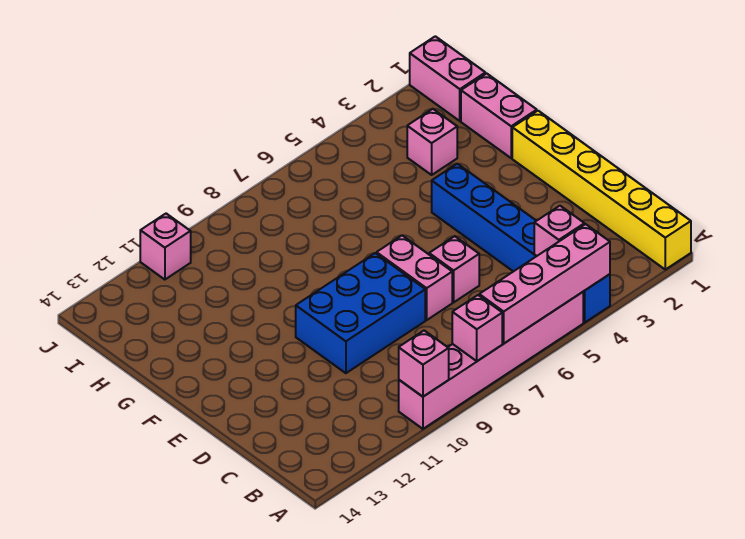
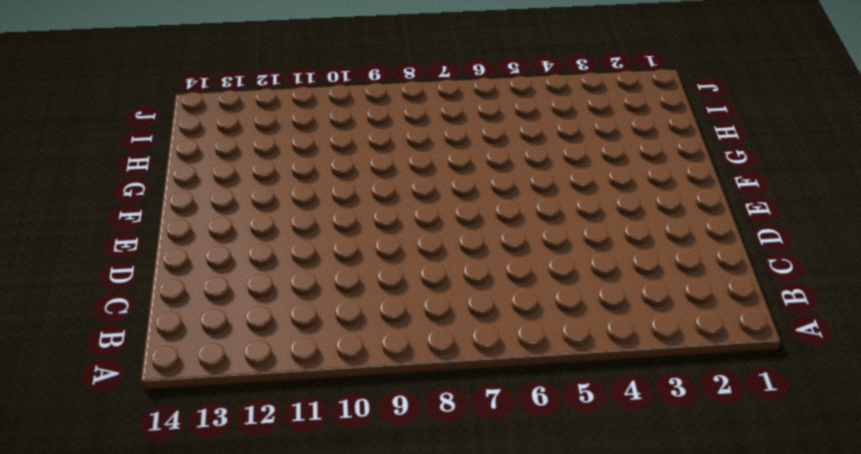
none -> yellow brick A1:F1 level 1
none -> blue brick A4:F4 level 1
none -> pink brick A5:A10 level 1

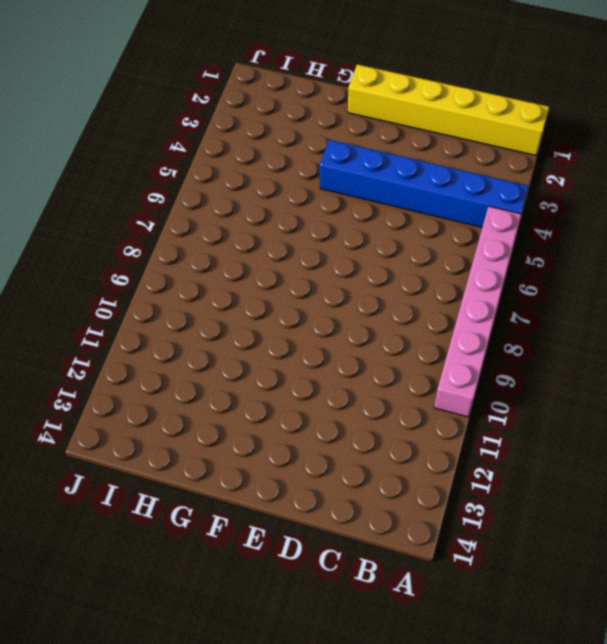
none -> pink brick D6 level 1
none -> pink brick D7:E7 level 1
none -> blue brick D8:E10 level 1

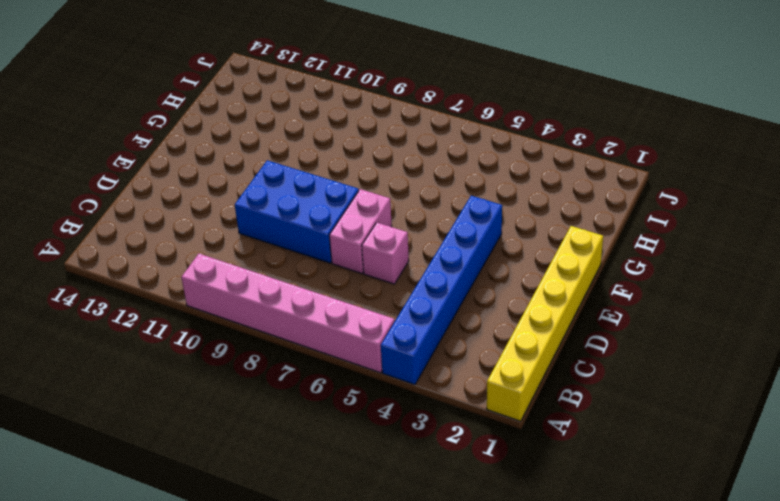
none -> pink brick G1:H1 level 1
none -> pink brick H3 level 1
none -> pink brick I1:J1 level 1

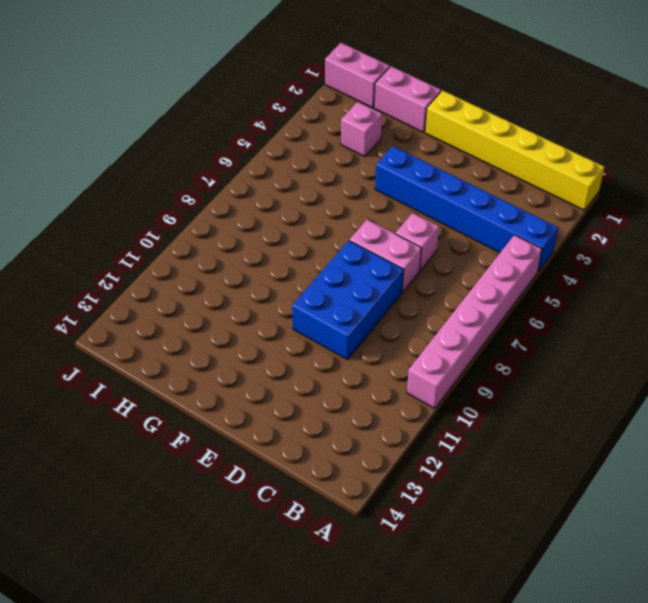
none -> pink brick J11 level 1
none -> pink brick A4:A7 level 2
none -> pink brick A8 level 2

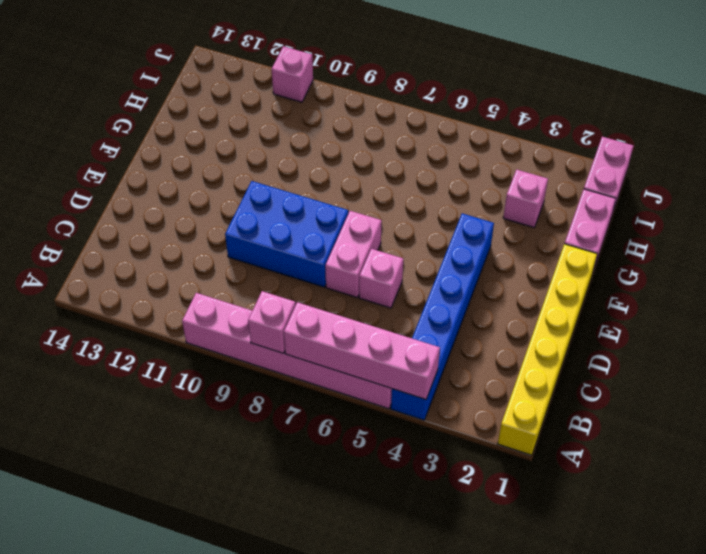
none -> pink brick A10 level 2
none -> pink brick B4 level 2

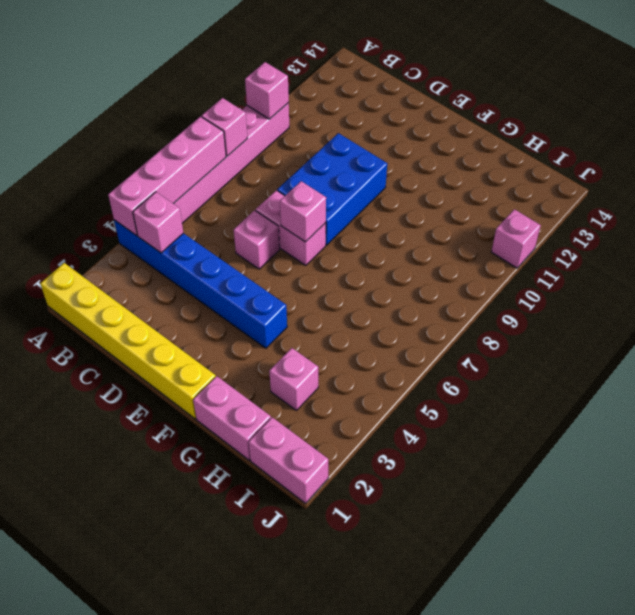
pink brick E7 level 2 -> none

